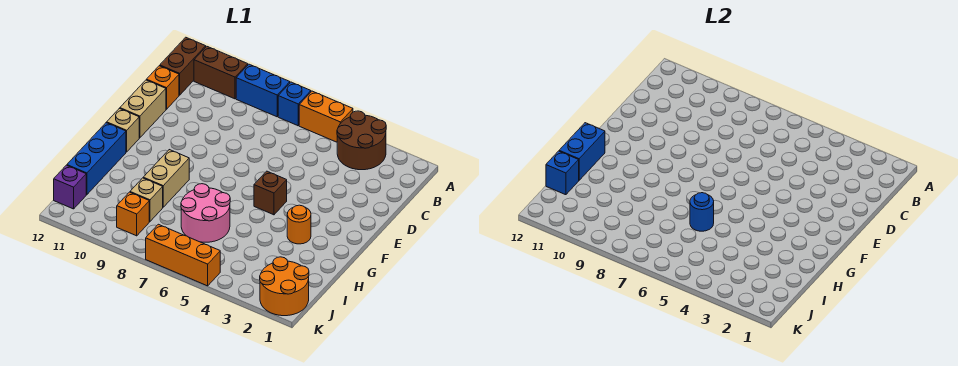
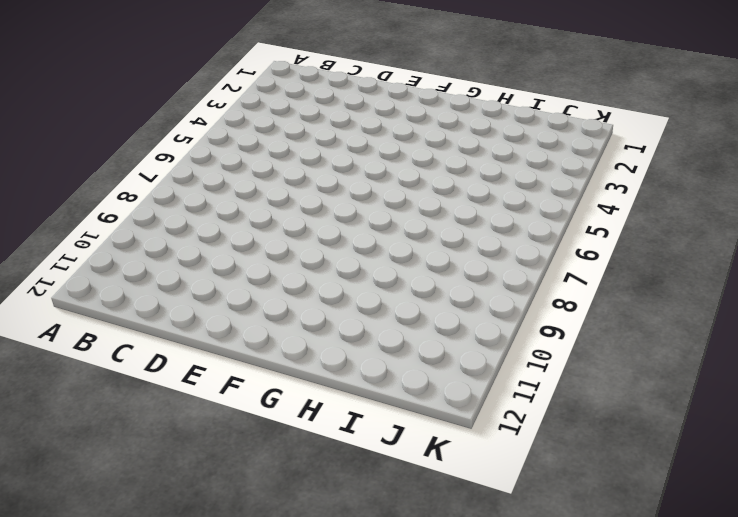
none -> brown round brick A3:B4 level 1
none -> orange brick A5:A6 level 1
none -> blue brick A7 level 1

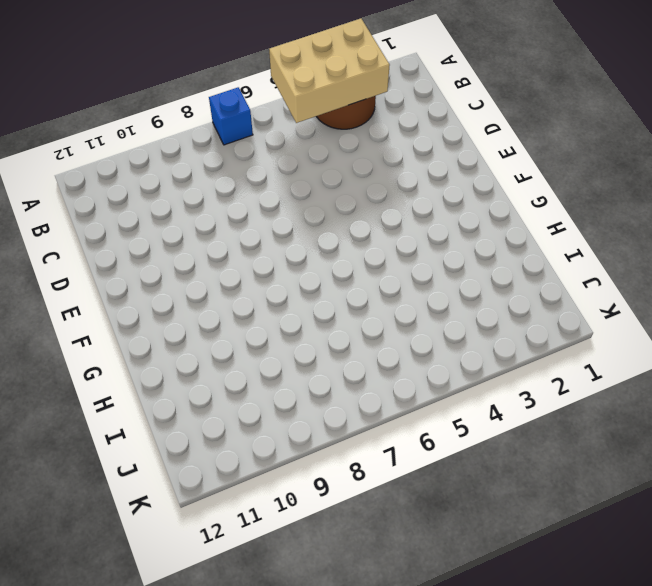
tan brick A3:B5 level 2 -> none
none -> orange brick A5:A6 level 1
none -> blue brick A8:A9 level 1
none -> brown brick A10:A11 level 1

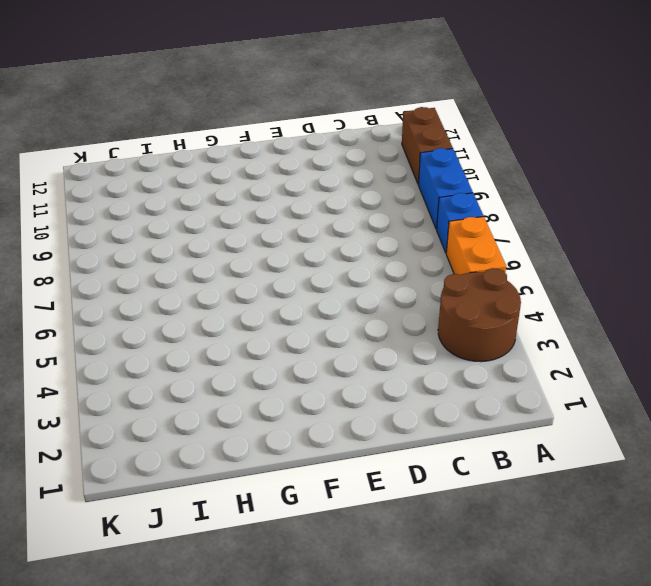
none -> brown brick A12:B12 level 1
none -> orange brick C12 level 1
none -> tan brick D12:E12 level 1

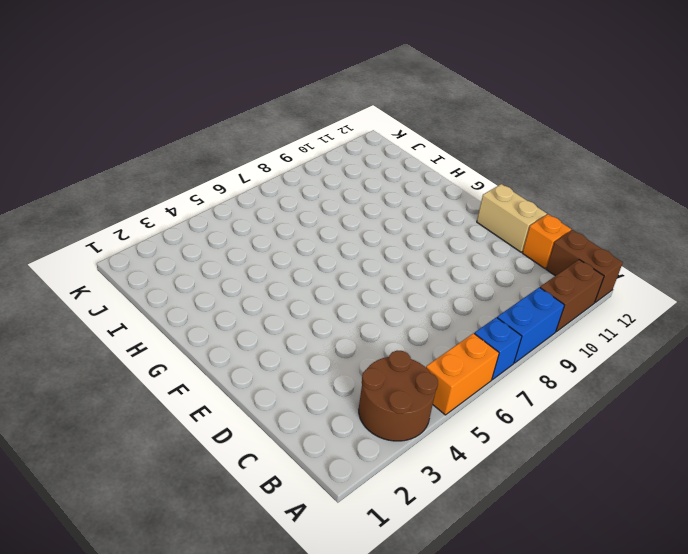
none -> brown brick F5 level 1
none -> tan brick F12 level 1
none -> orange round brick G3 level 1

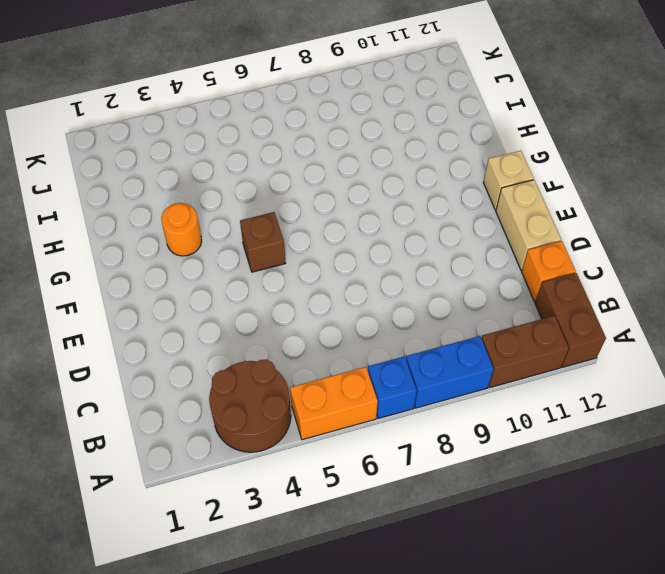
none -> tan brick G9:H9 level 1
none -> blue brick G12:I12 level 1
none -> pink round brick H6:I7 level 1

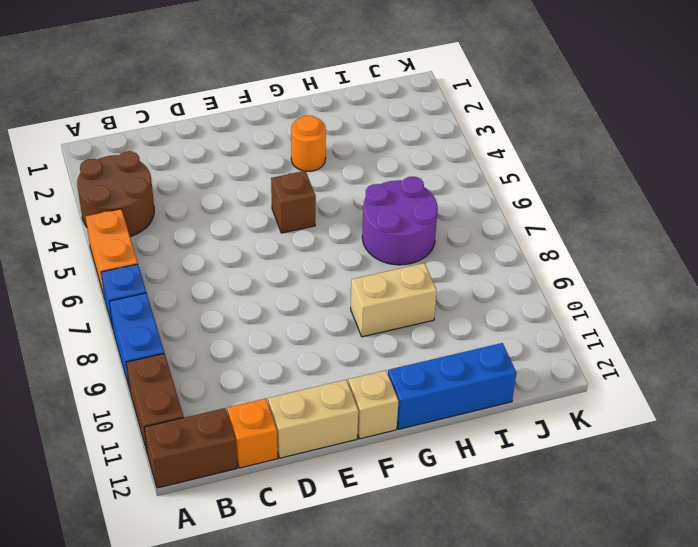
purple round brick H6:I7 level 1 -> pink round brick H6:I7 level 1
none -> tan brick I9 level 1
none -> orange round brick J1:K2 level 1
none -> orange brick J9 level 1

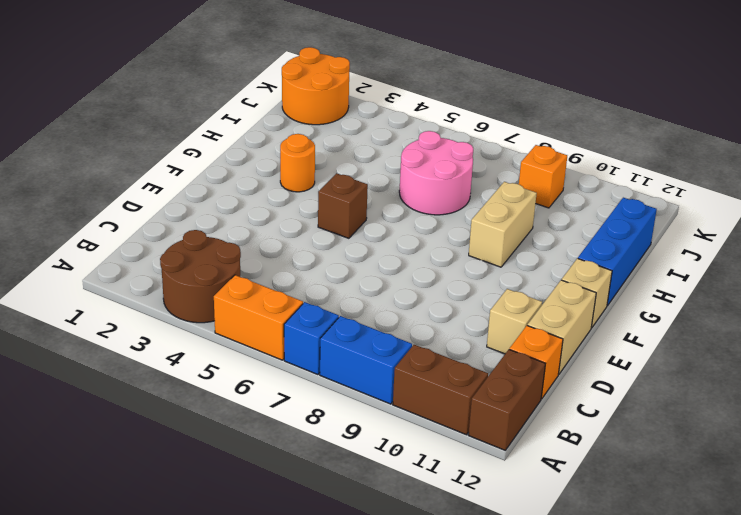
tan brick D11 level 1 -> tan brick I9 level 1
none -> purple brick J12 level 1
none -> orange brick K5:K7 level 1
none -> blue brick G12:H12 level 2

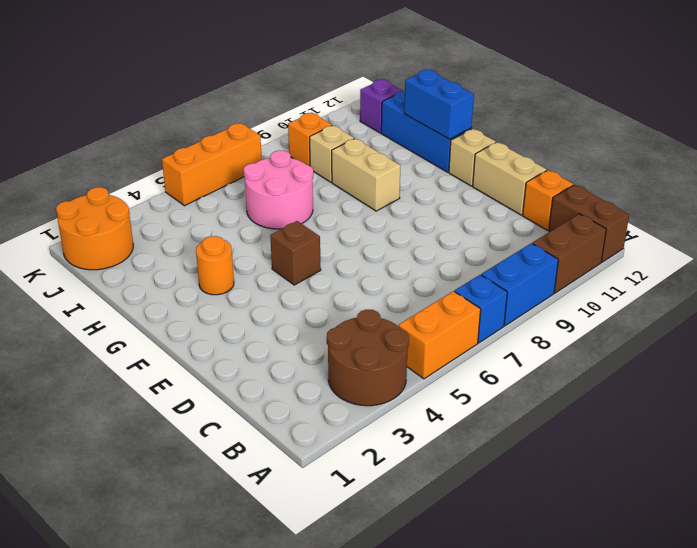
none -> blue round brick H6 level 2
none -> blue brick I12 level 2

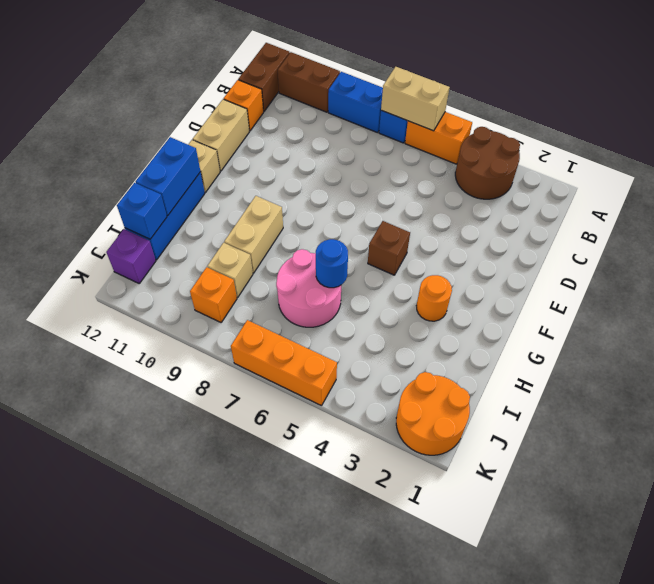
tan brick A6:A7 level 2 -> none

